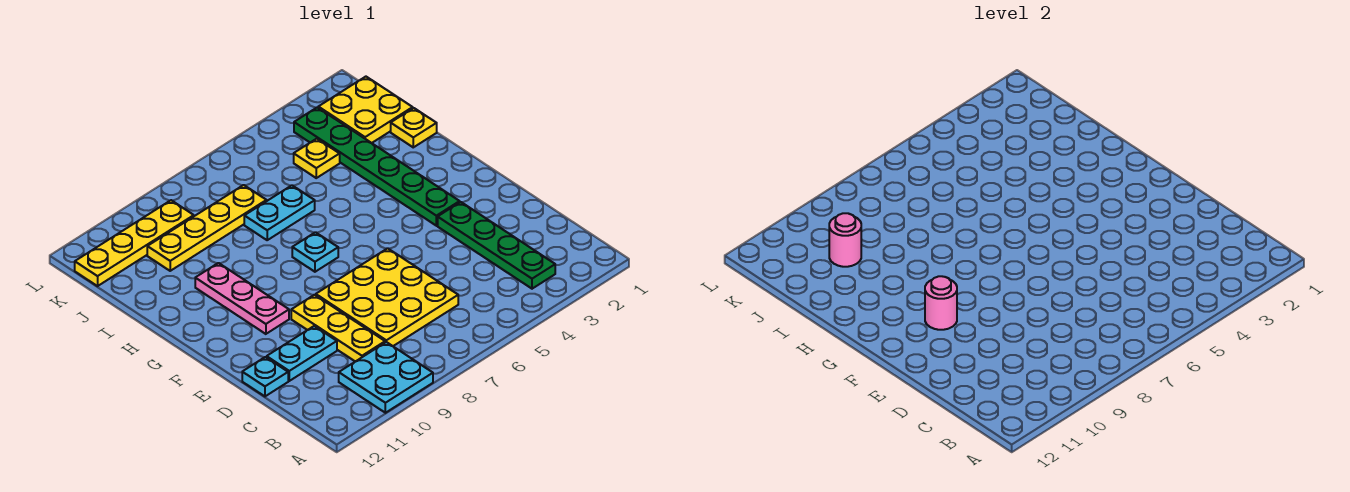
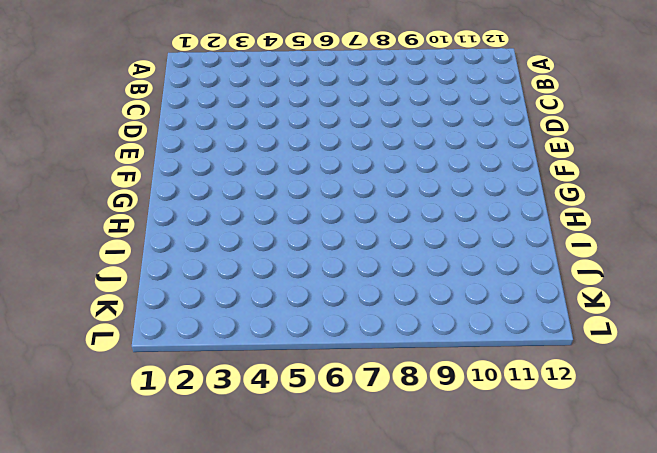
none -> cyan plate A9:B10 level 1
none -> green plate B3:E3 level 1
none -> yellow plate C6:E8 level 1

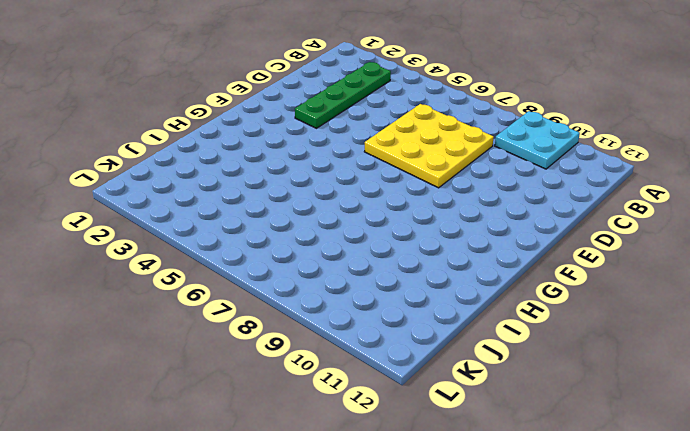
none -> yellow plate C9:E9 level 1
none -> cyan plate D10:D11 level 1
none -> cyan plate D12 level 1

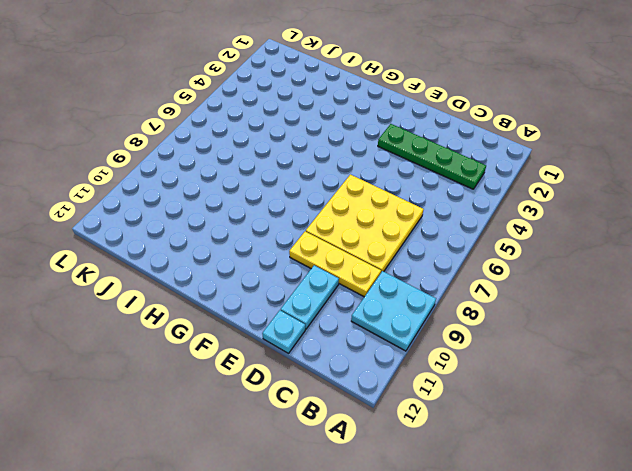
none -> green plate F3:K3 level 1
none -> pink plate F10:H10 level 1
none -> cyan plate G7 level 1

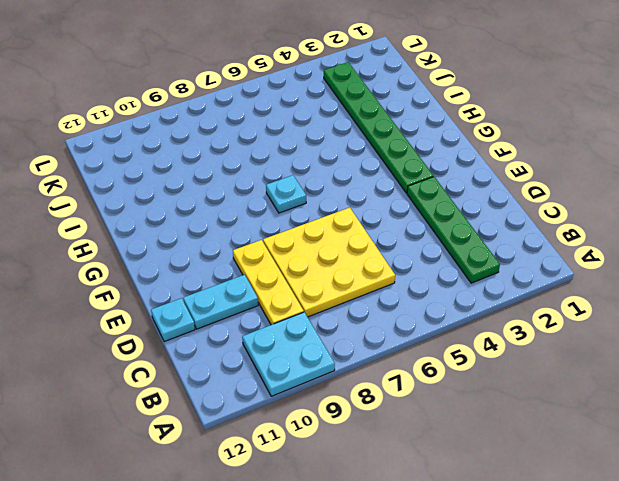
none -> pink plate F10:H10 level 1
none -> yellow plate I1 level 1
none -> cyan plate I6:I7 level 1

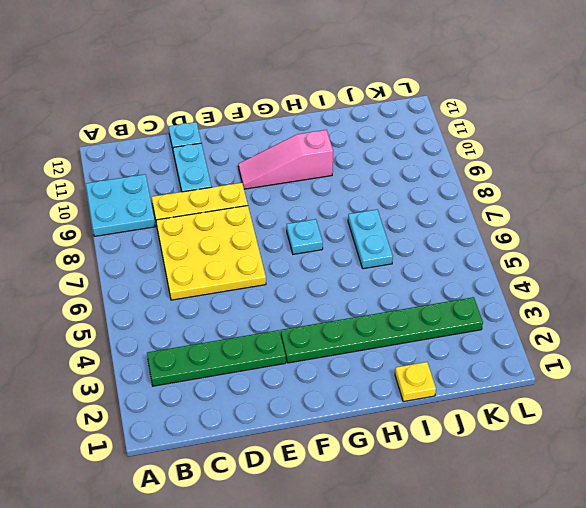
pink slope F10:H10 level 1 top H -> pink plate F10:H10 level 1
none -> yellow plate J1:K2 level 1
none -> yellow plate J4 level 1
none -> yellow plate J7:J10 level 1

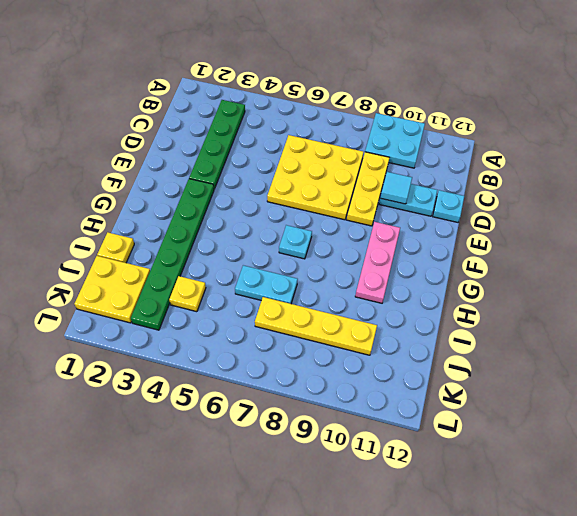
cyan tile D10 level 2 -> none
none -> yellow plate K9:K12 level 1
none -> pink round brick F10 level 2
none -> pink round brick J10 level 2

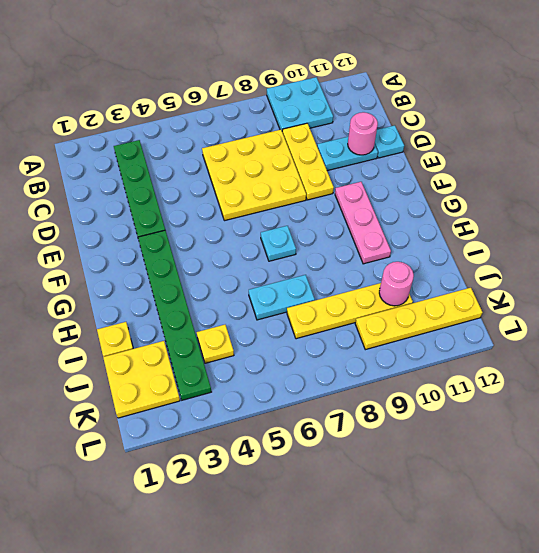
pink round brick D11 level 2 -> pink round brick F10 level 2

